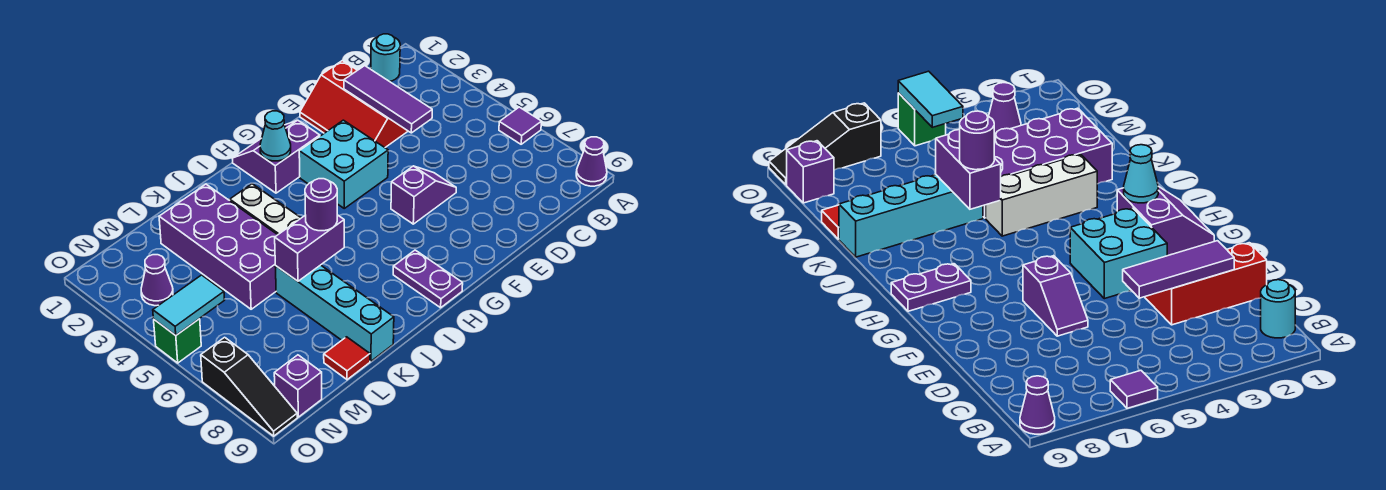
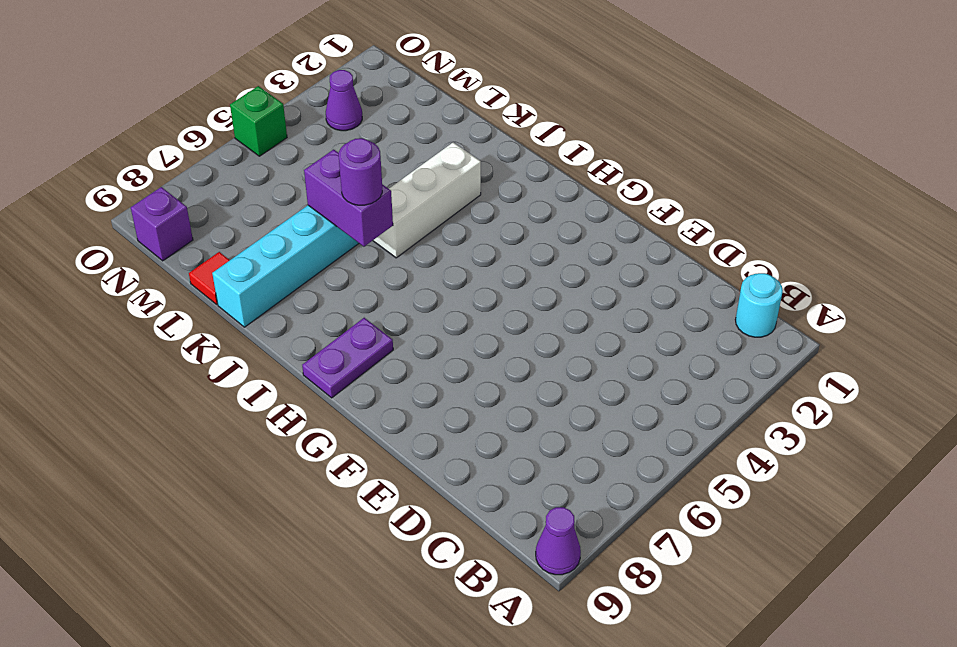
none -> purple tile A6 level 1
none -> red slope D1:E3 level 1 top D
none -> purple slope E6:F6 level 1 top F

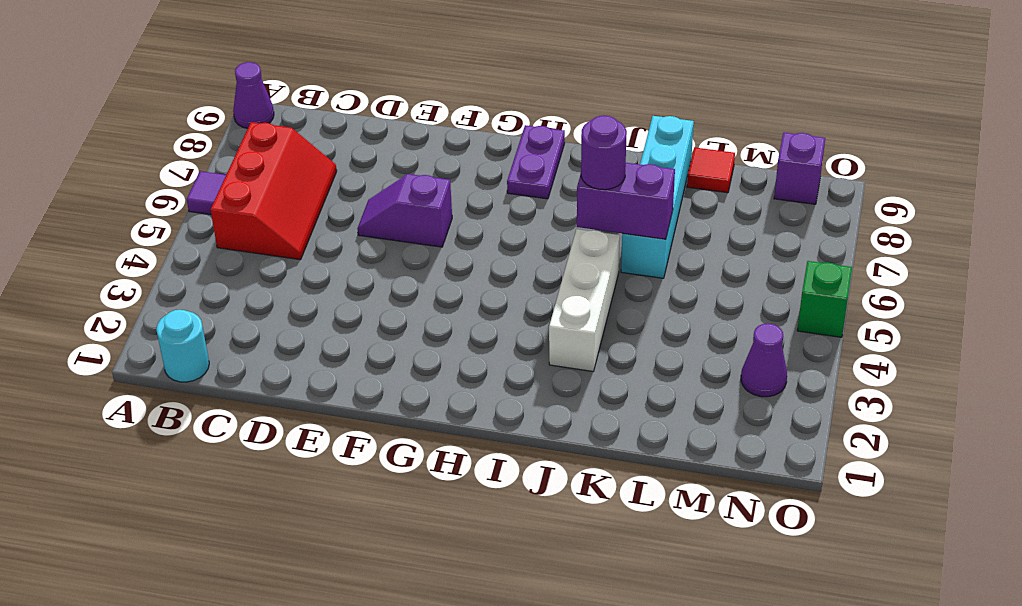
red slope B5:C7 level 1 top B -> red slope D1:E3 level 1 top D
none -> cyan brick F3:G4 level 1
none -> purple slope G1:H2 level 1 top 2
none -> purple brick K2:L5 level 1

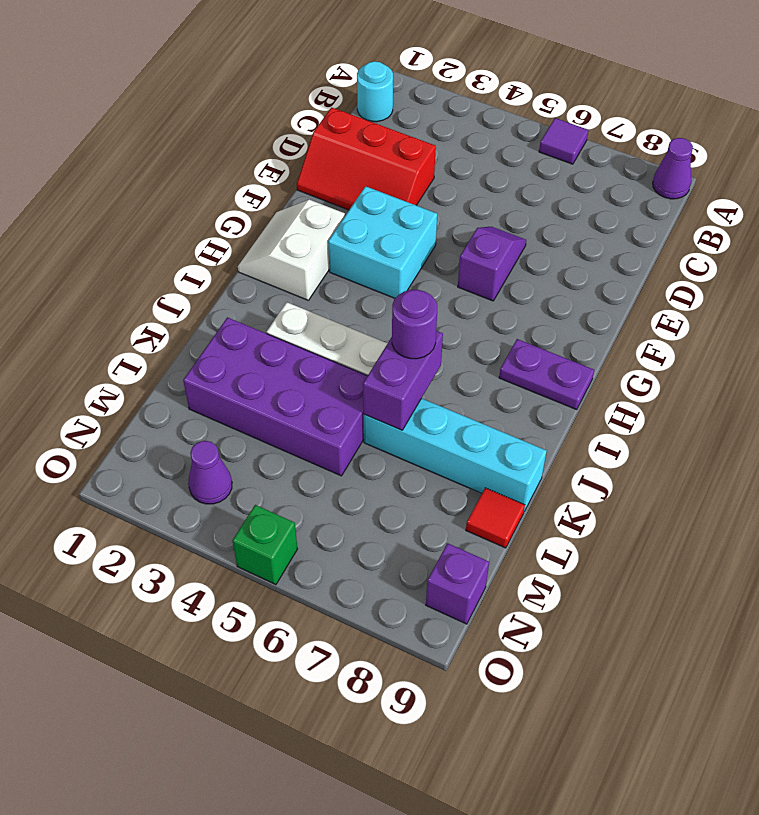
white slope G1:H2 level 1 top 2 -> purple slope G1:H2 level 1 top 2
none -> black slope O7:O9 level 1 top 7
none -> purple tile D2:D4 level 2
none -> cyan cone H2 level 2

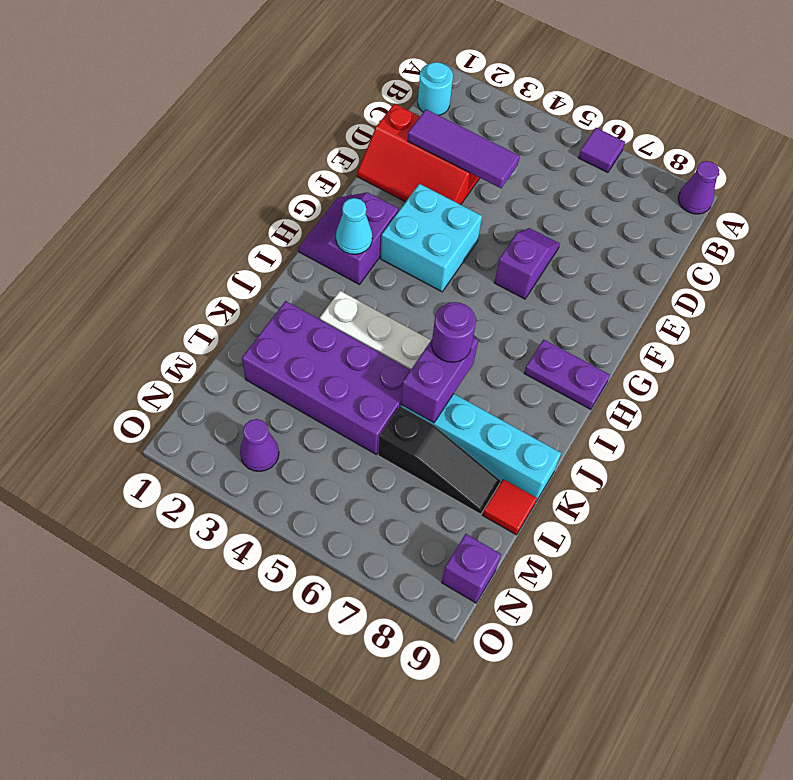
black slope L6:L8 level 1 top 6 -> black slope O7:O9 level 1 top 7
none -> green brick O5 level 1
none -> cyan tile N5:O5 level 2

